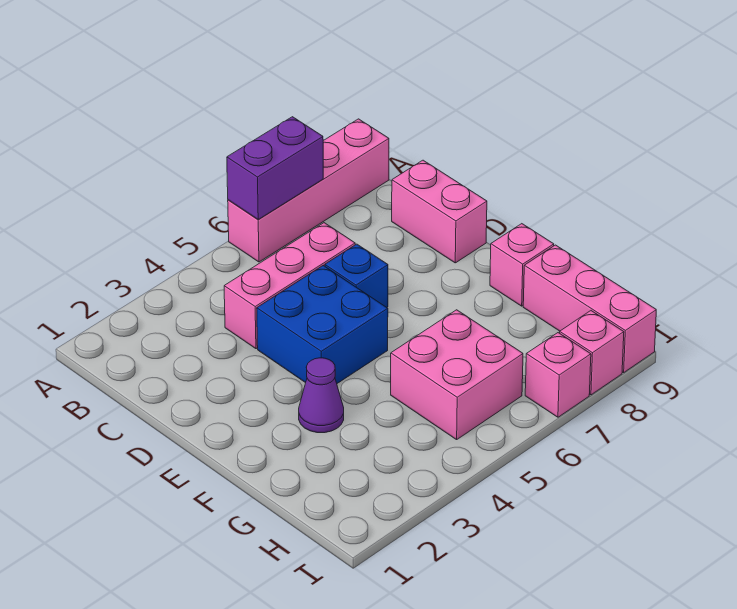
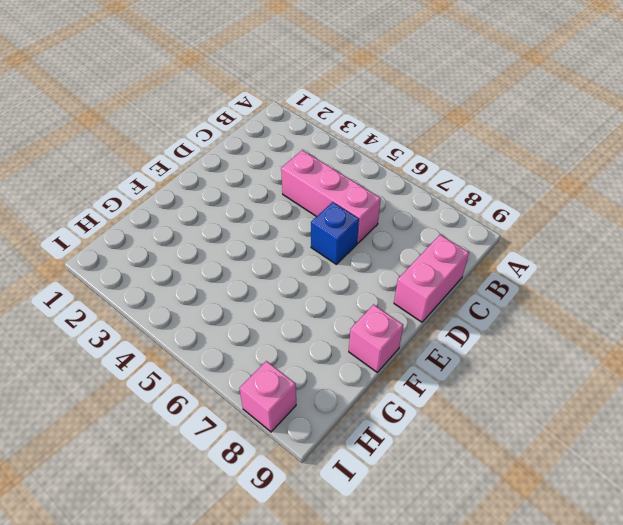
none -> pink brick A6:A9 level 1
none -> blue brick D4:E5 level 1
none -> purple cone F3 level 1

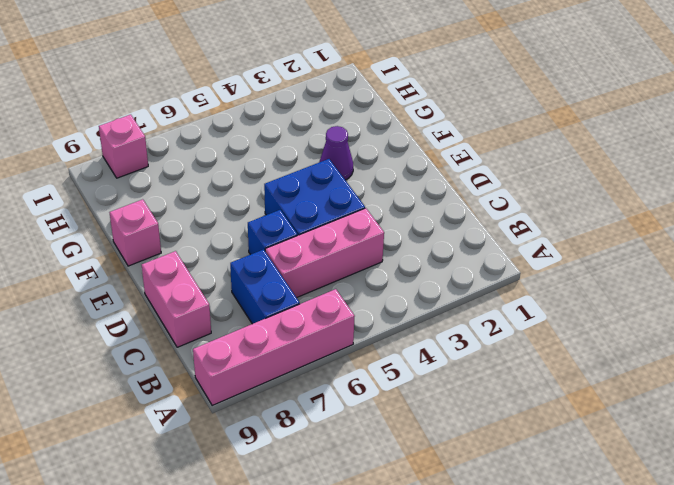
blue brick B7:C7 level 1 -> none
none -> pink brick G5:H6 level 1
none -> pink brick G9:I9 level 1
none -> pink brick I7 level 1

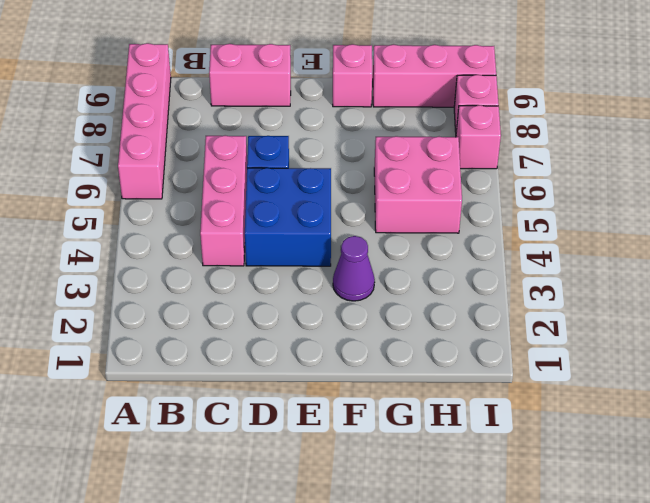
none -> purple brick A6:A7 level 2

